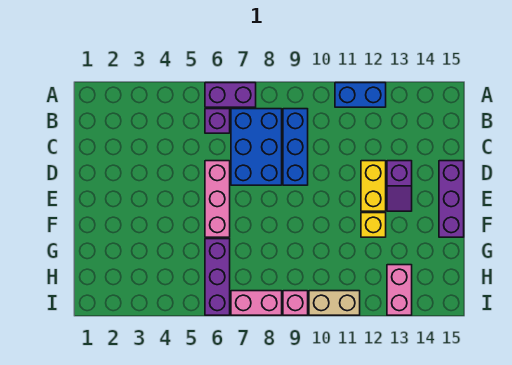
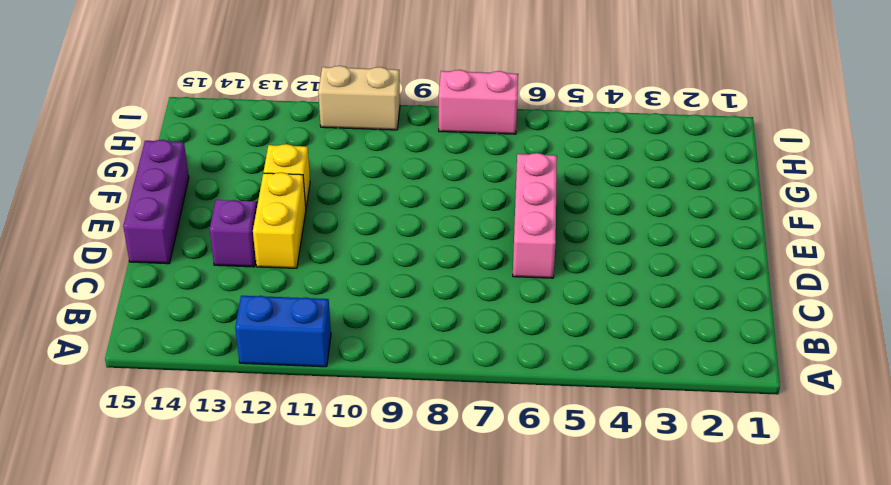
none -> purple brick A6:A7 level 1
none -> purple brick B6 level 1
none -> blue brick B7:D8 level 1

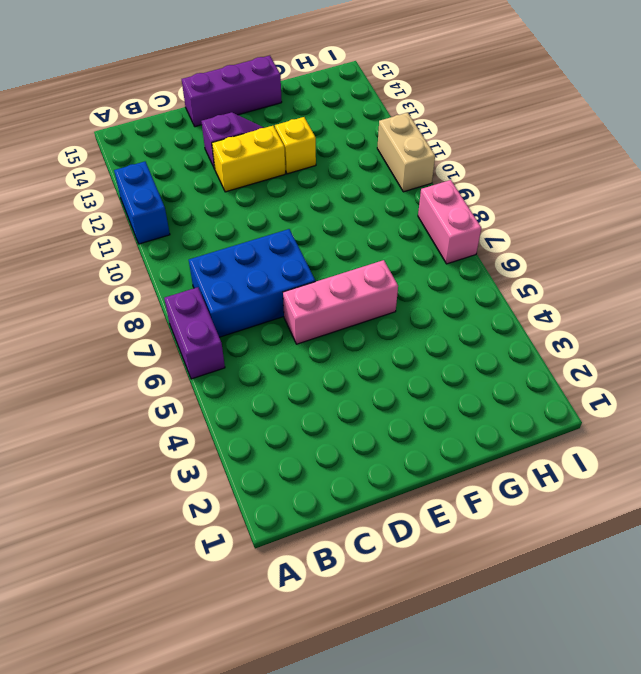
none -> purple brick B6 level 1
none -> blue brick B9:D9 level 1
none -> purple brick G6:I6 level 1

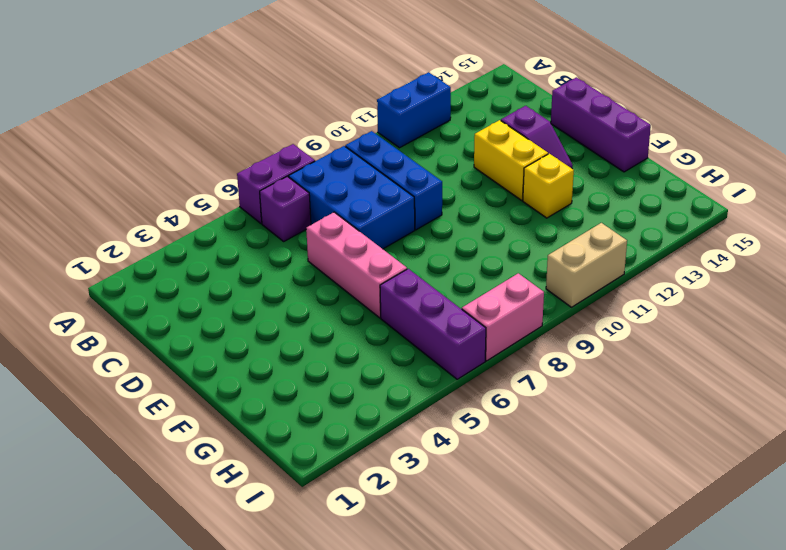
none -> pink brick H13:I13 level 1
none -> pink brick I9 level 1

